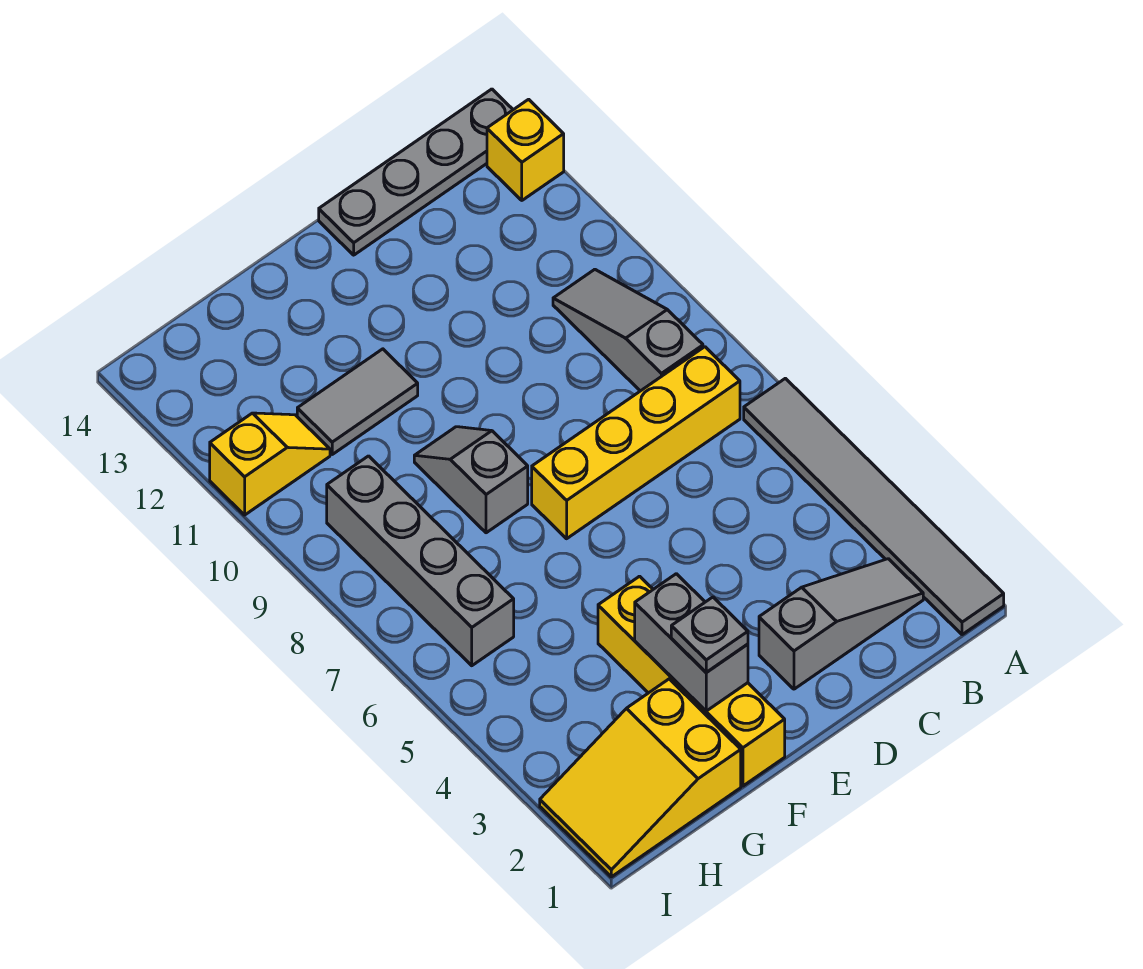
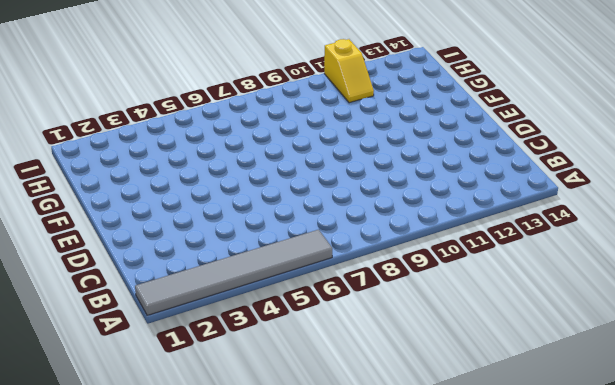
none -> yellow brick A13 level 1
none -> grey plate A14:D14 level 1
none -> grey slope B2:D2 level 1 top D

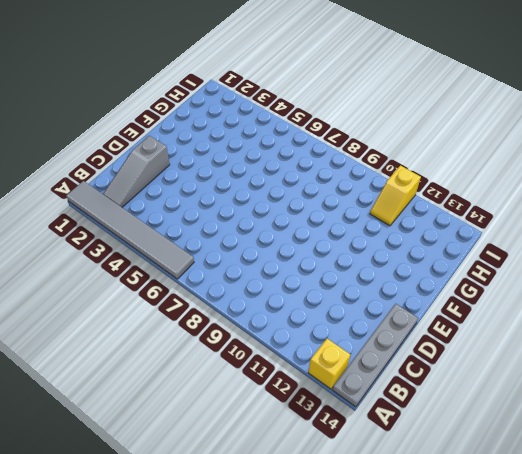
none -> yellow brick B7:E7 level 1
none -> grey slope B8:B10 level 1 top 8
none -> yellow brick F1:F4 level 1

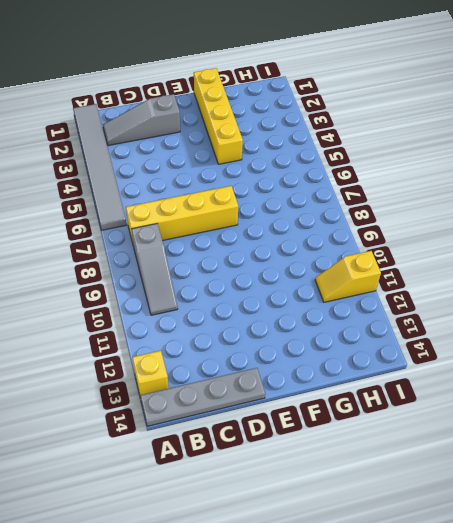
none -> grey slope F8:F9 level 1 top 8
none -> grey tile F11:G11 level 1
none -> yellow slope G1:I2 level 1 top G

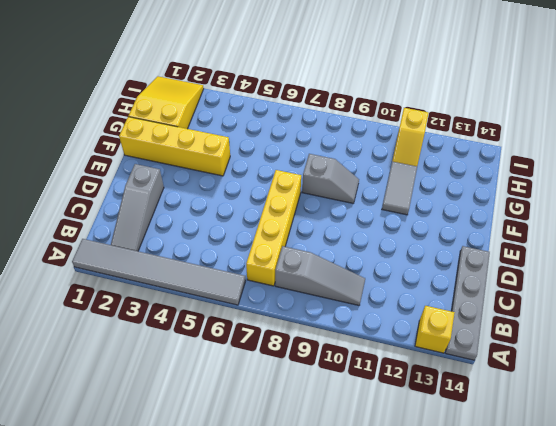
none -> grey brick H6:H9 level 1
none -> grey brick F2:F3 level 2
none -> grey plate F2 level 3

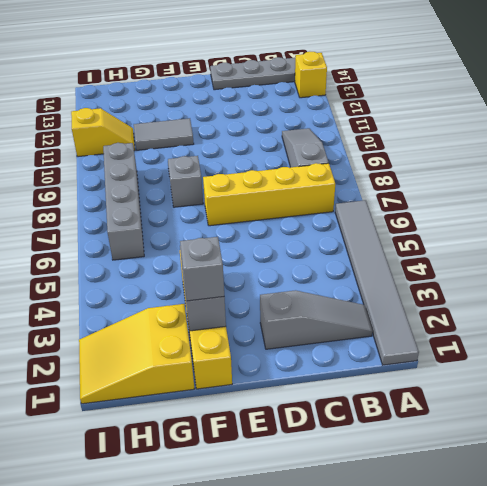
grey brick F2 level 3 -> grey plate F2 level 3

